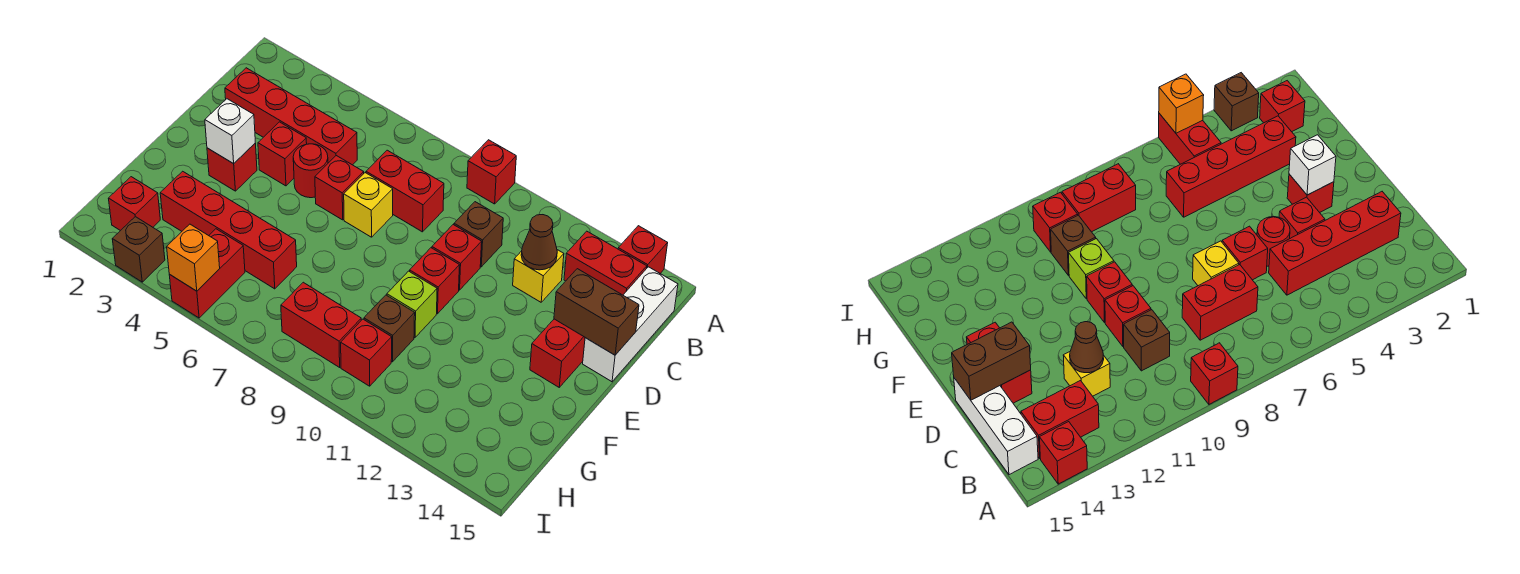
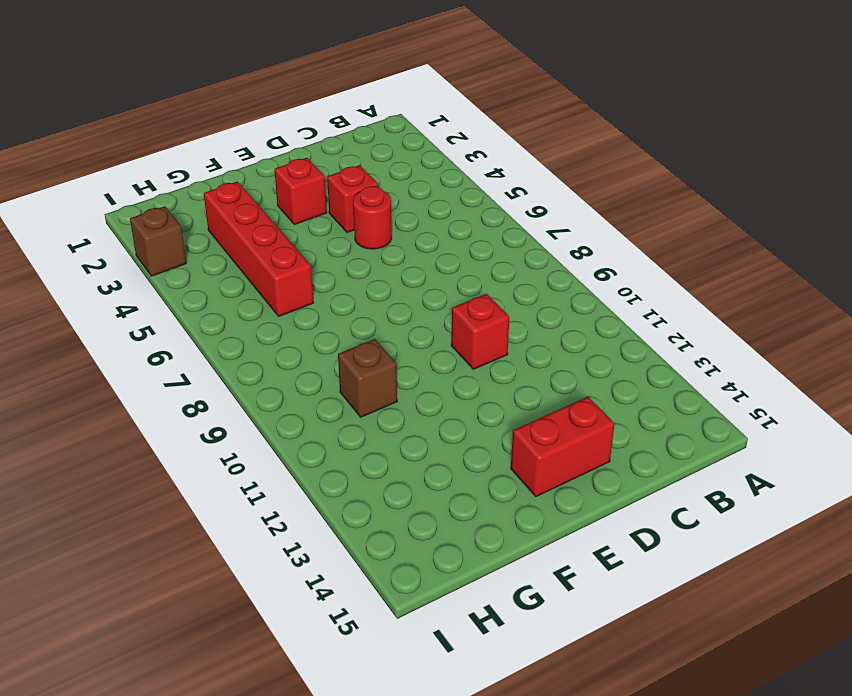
none -> red brick A9 level 1
none -> red brick A14 level 1
none -> red brick B13:B14 level 1

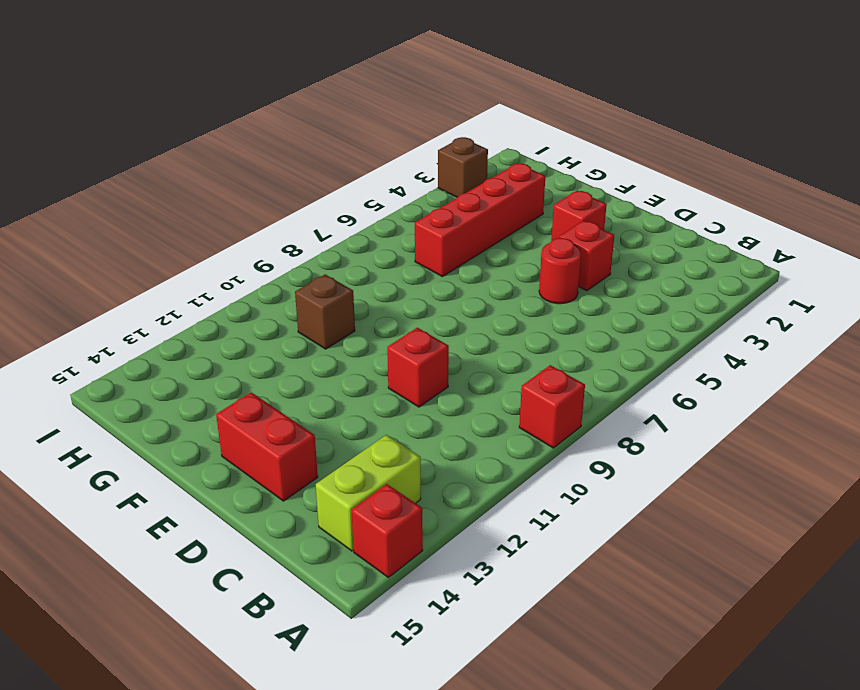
lime brick B13:B14 level 1 -> red brick B13:B14 level 1
none -> white brick B15:D15 level 1
none -> red brick C2:C5 level 1
none -> red brick C7:C8 level 1

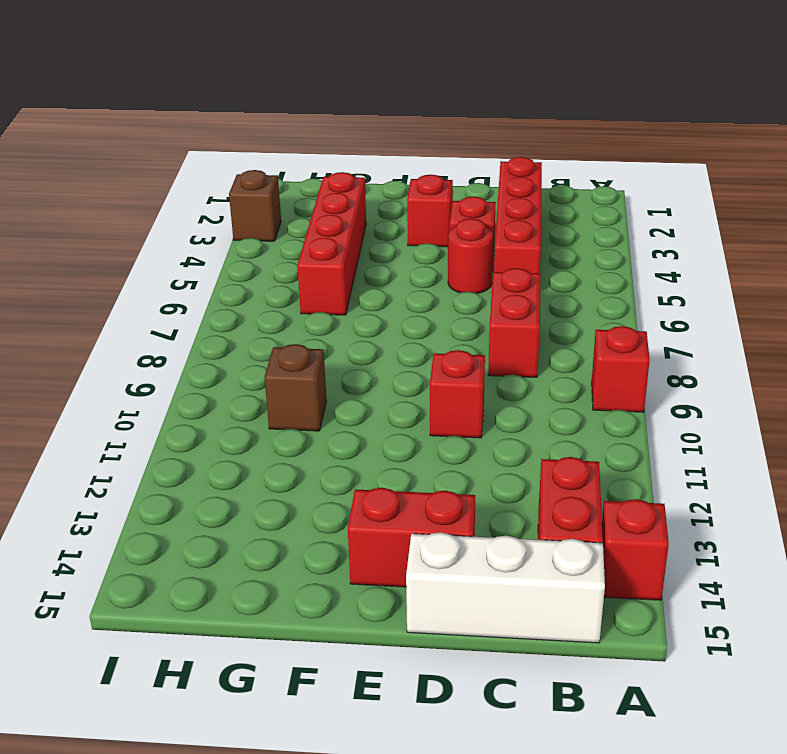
none -> brown brick C10 level 1
none -> yellow brick C12 level 1
none -> red brick D6 level 1

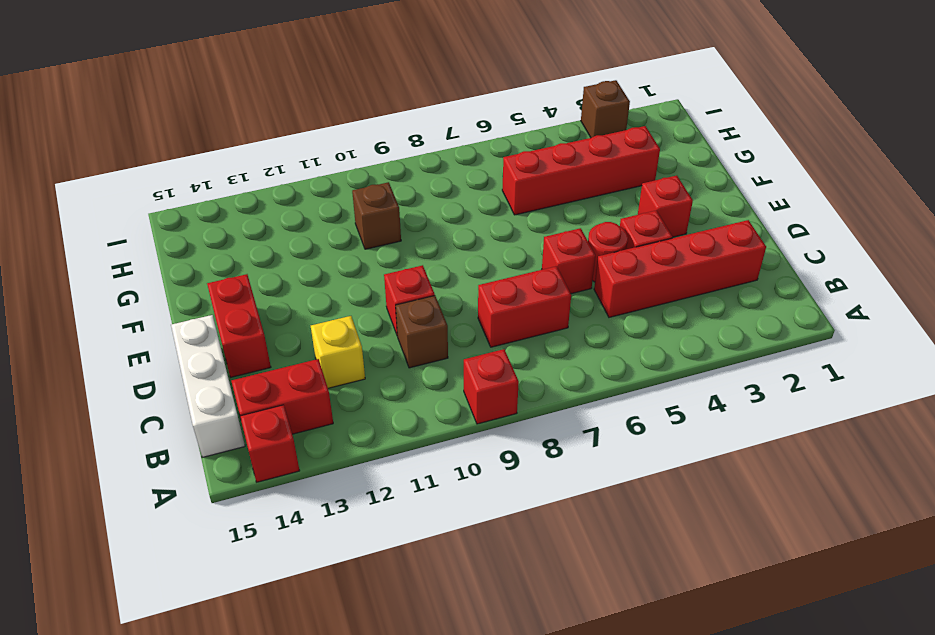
none -> yellow brick D7 level 1
none -> red brick E10 level 1
none -> lime brick F10 level 1

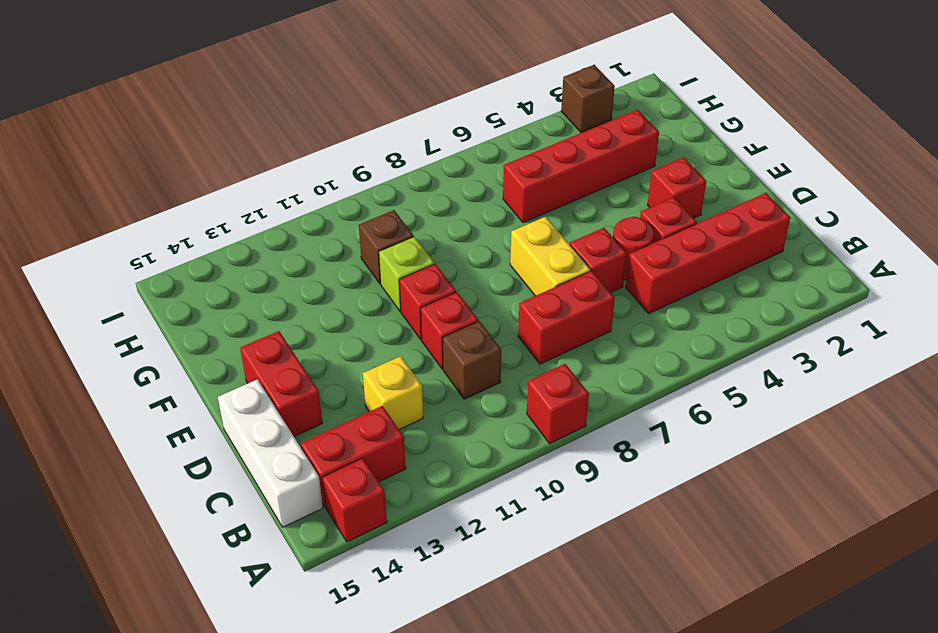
yellow brick D7:E7 level 1 -> yellow brick D7 level 1
none -> red brick H2 level 1
none -> red brick H5:I5 level 1
none -> red brick H8:H9 level 1

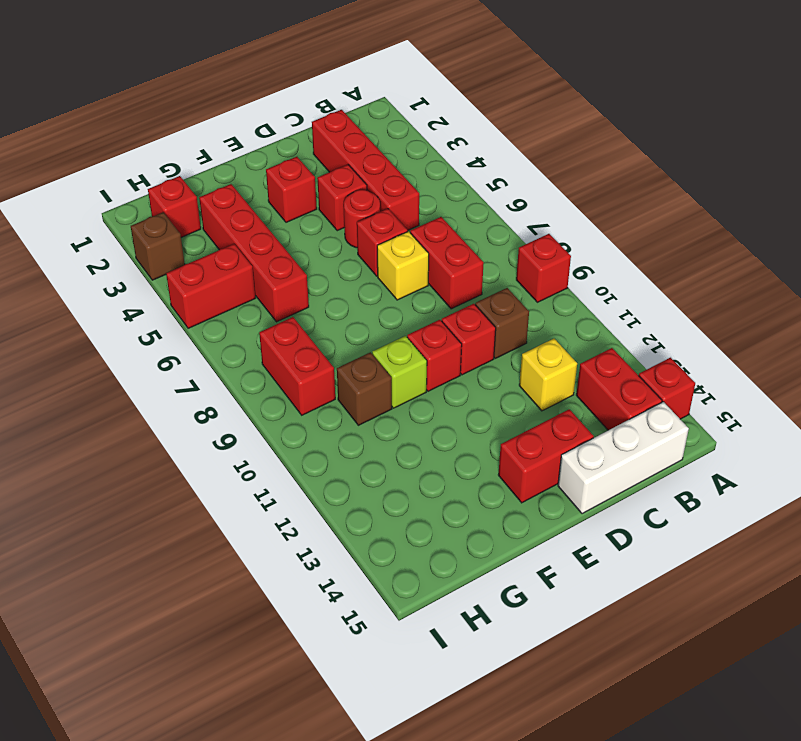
none -> red brick H10 level 1
none -> brown cone C12 level 2
none -> brown brick D14:D15 level 2

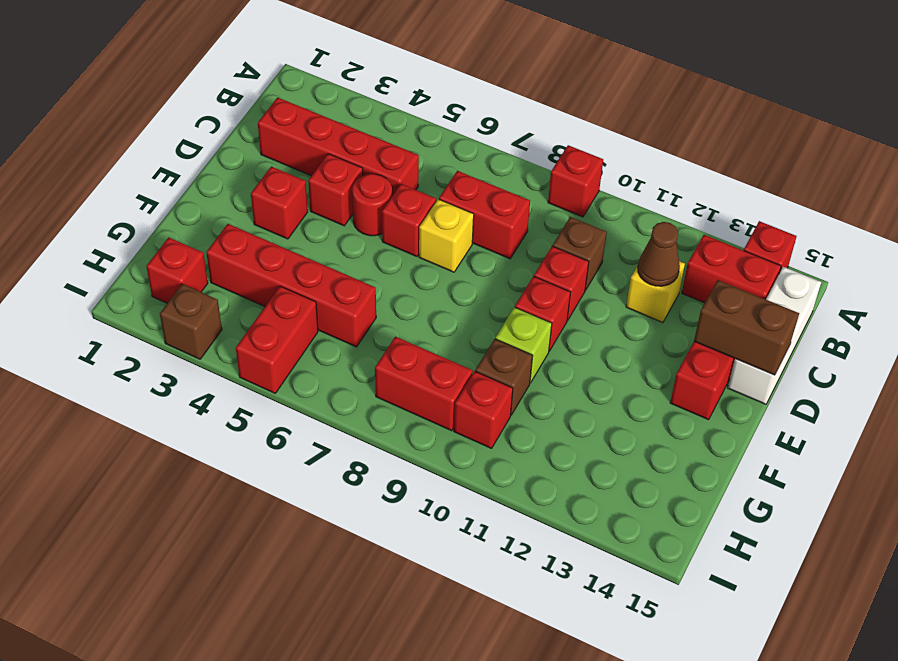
none -> white brick E3 level 2
none -> orange brick I5 level 2

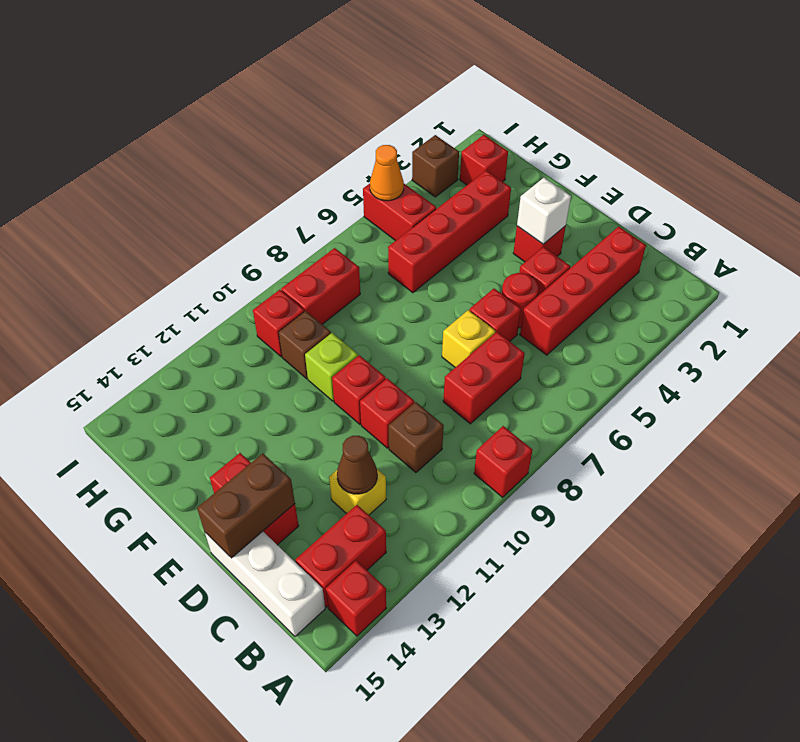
orange cone I5 level 2 -> orange brick I5 level 2

